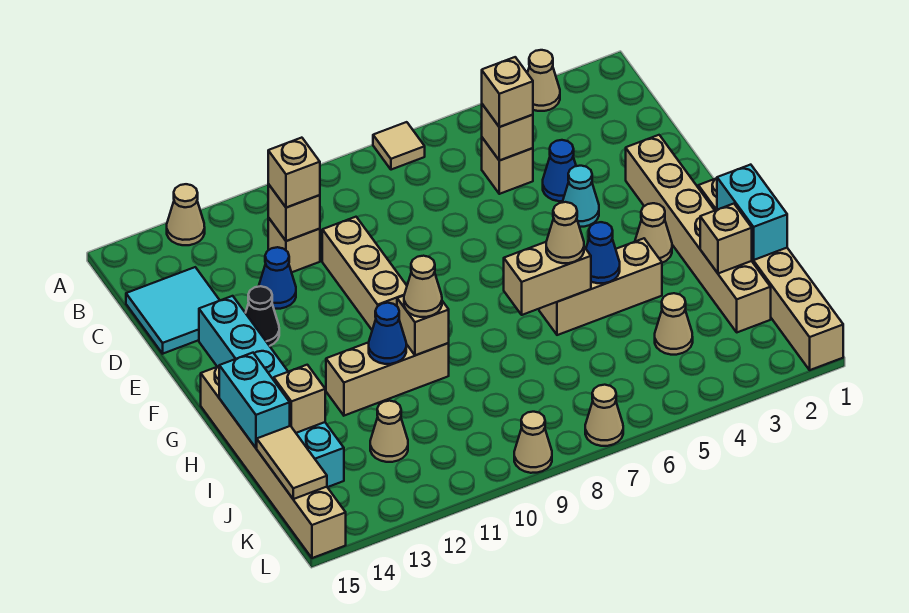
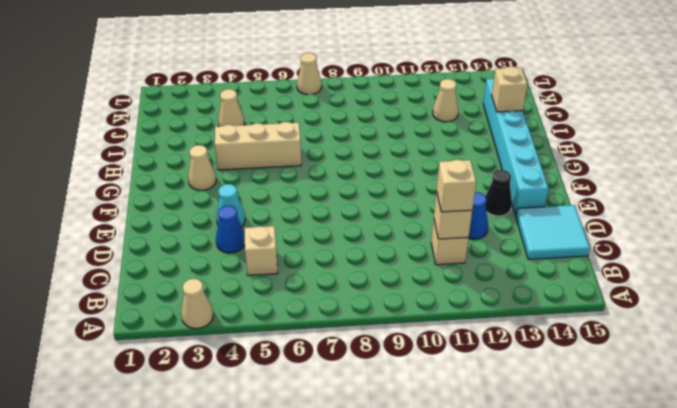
none -> tan tile A7 level 1
none -> tan cone A13 level 1
none -> tan brick D10:F10 level 1
none -> tan brick E2:J2 level 1

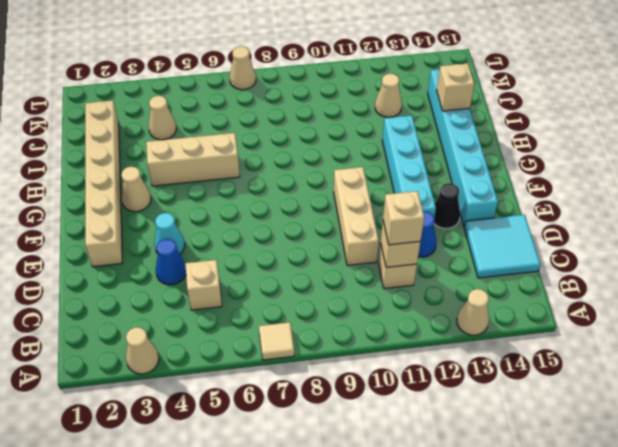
cyan brick E12:H12 level 1 -> tan brick H10:H12 level 1
none -> tan brick G1:L1 level 1
none -> tan brick G15:L15 level 1
none -> tan cone L9 level 1
none -> tan brick C5 level 2

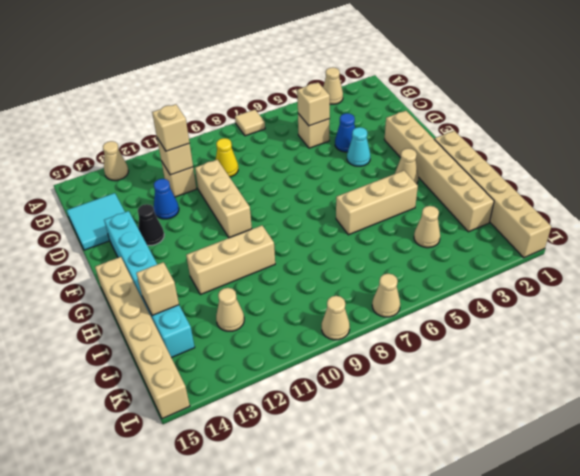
yellow cone C9 level 1 -> none
none -> cyan brick H1:I1 level 2
none -> blue cone H5 level 2
none -> tan brick H6:H7 level 2
none -> tan brick H10 level 2

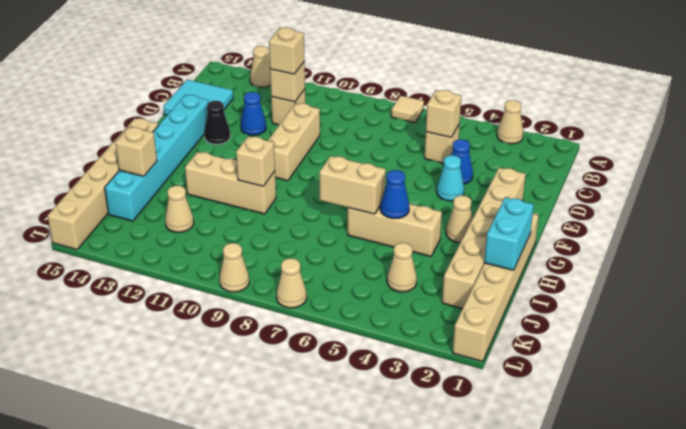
none -> blue cone H11 level 2
none -> cyan brick H15:I15 level 2
none -> tan brick I2 level 2
none -> tan tile J15:K15 level 2

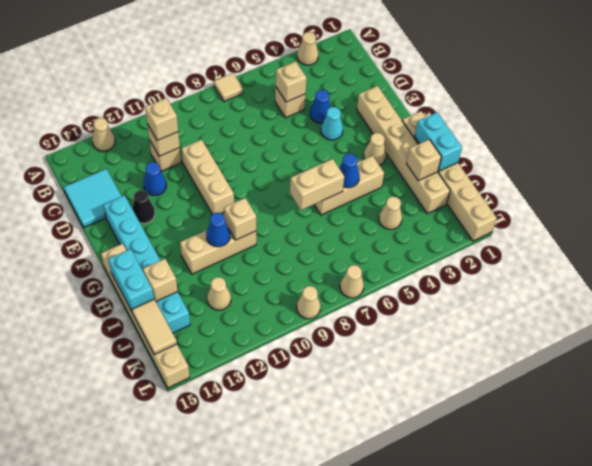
none -> tan brick C5 level 3
none -> tan cone H6 level 3
none -> tan cone H10 level 3

